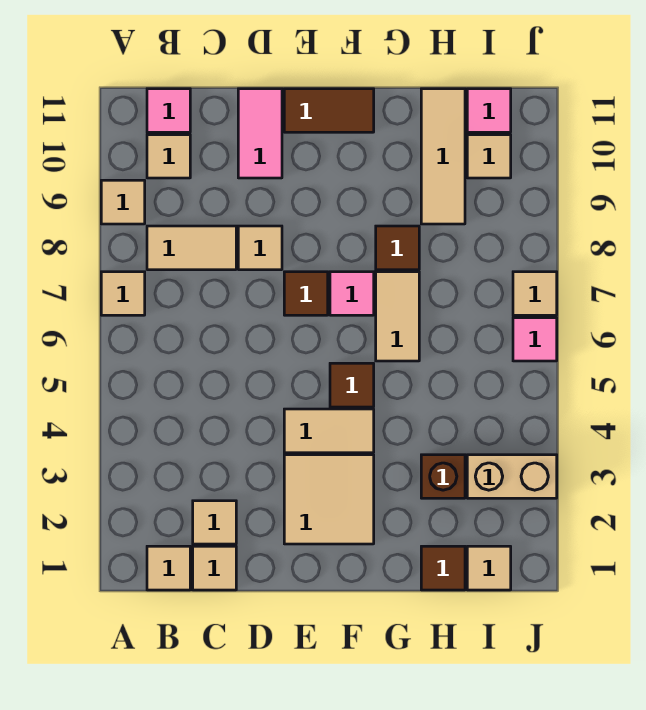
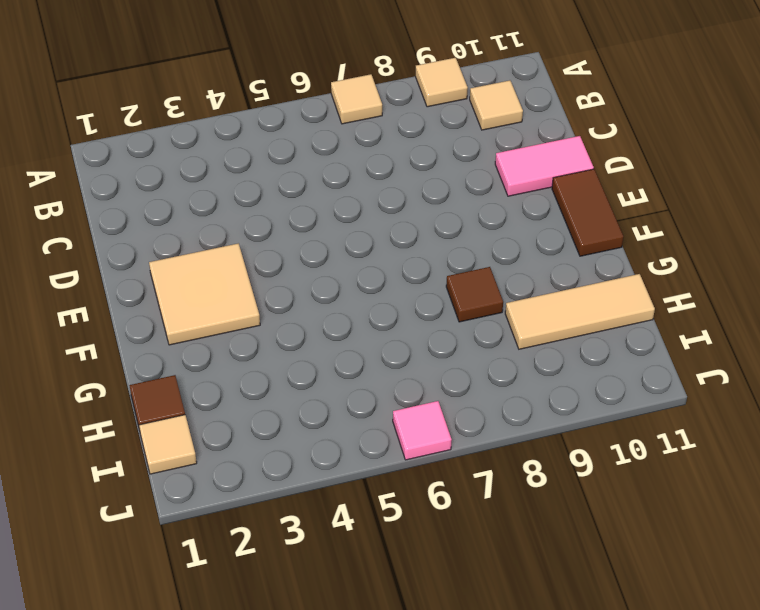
none -> tan tile B1 level 1
none -> tan tile B8:C8 level 1
none -> pink tile B11 level 1

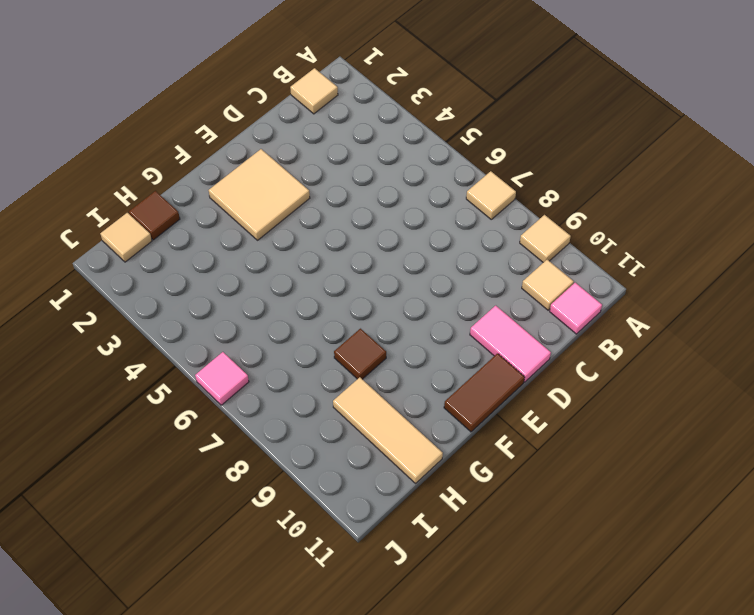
none -> tan tile B8:C8 level 1
none -> tan tile C1 level 1
none -> tan tile C2 level 1

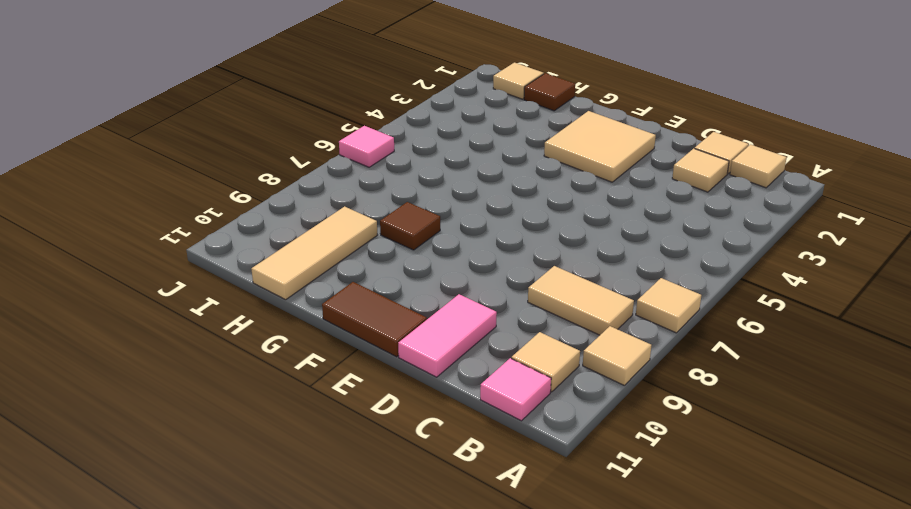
none -> tan tile D8 level 1
none -> tan tile E4:F4 level 1
none -> brown tile E7 level 1

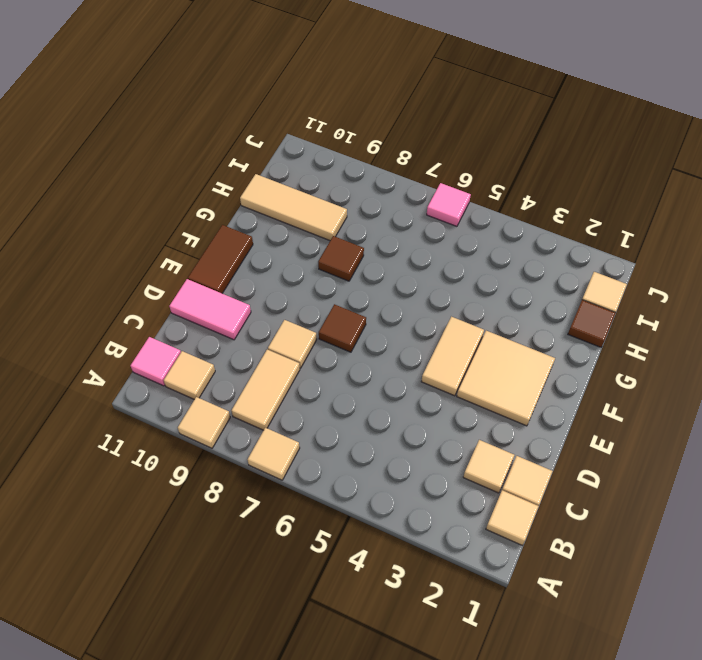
none -> brown tile F5 level 1
none -> pink tile F7 level 1
none -> tan tile G6:G7 level 1

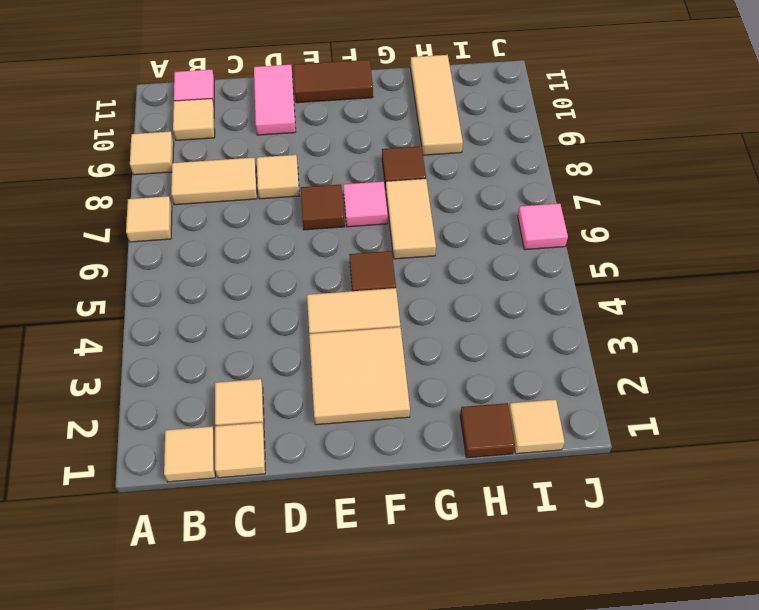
none -> brown brick H3 level 1
none -> tan brick I3:J3 level 1
none -> tan tile I10 level 1

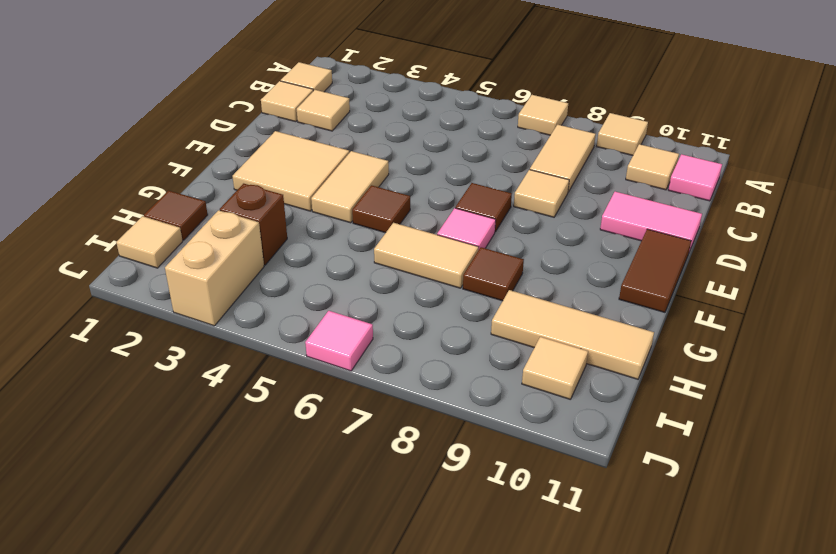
none -> pink tile I11 level 1
none -> tan tile J7 level 1

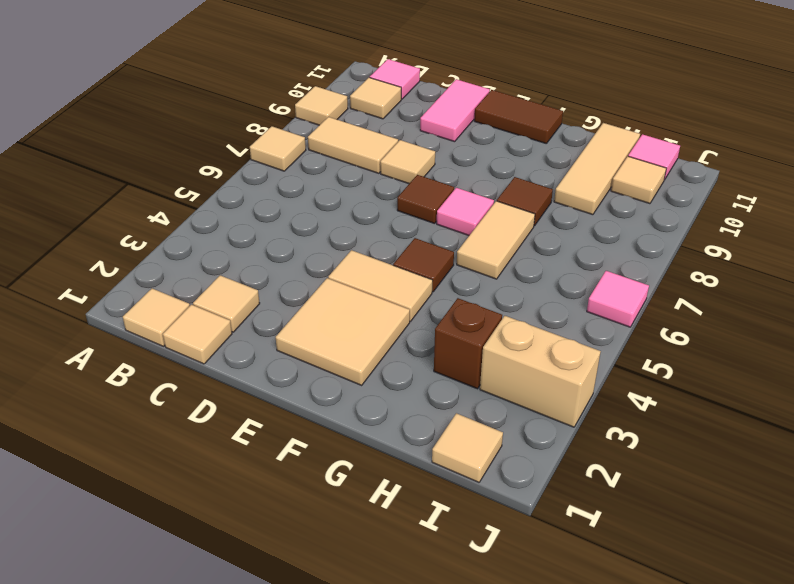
none -> brown tile H1 level 1
none -> tan tile J7 level 1

